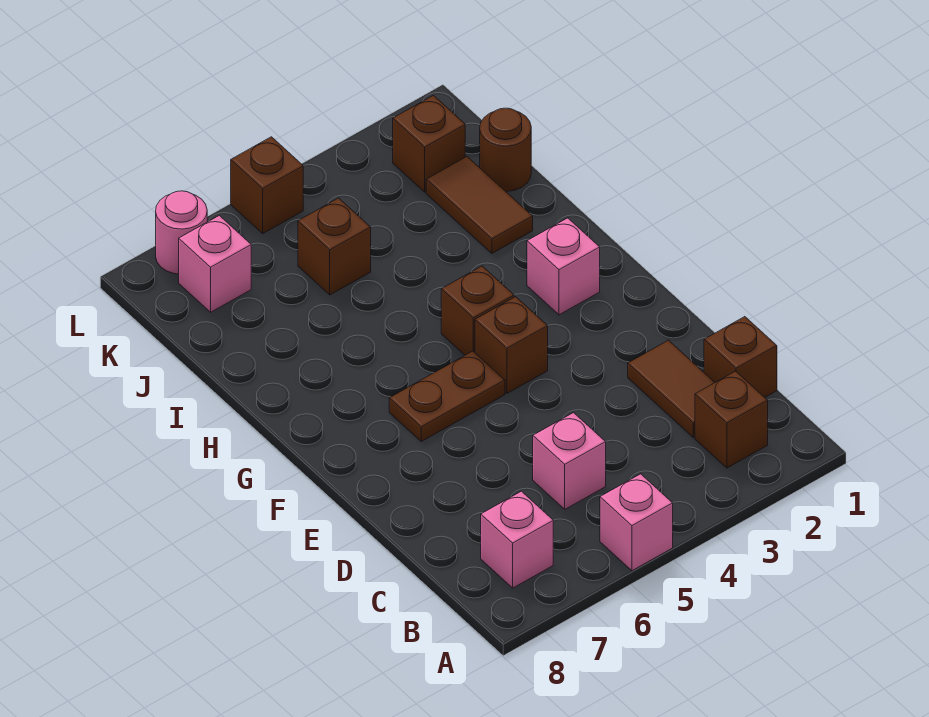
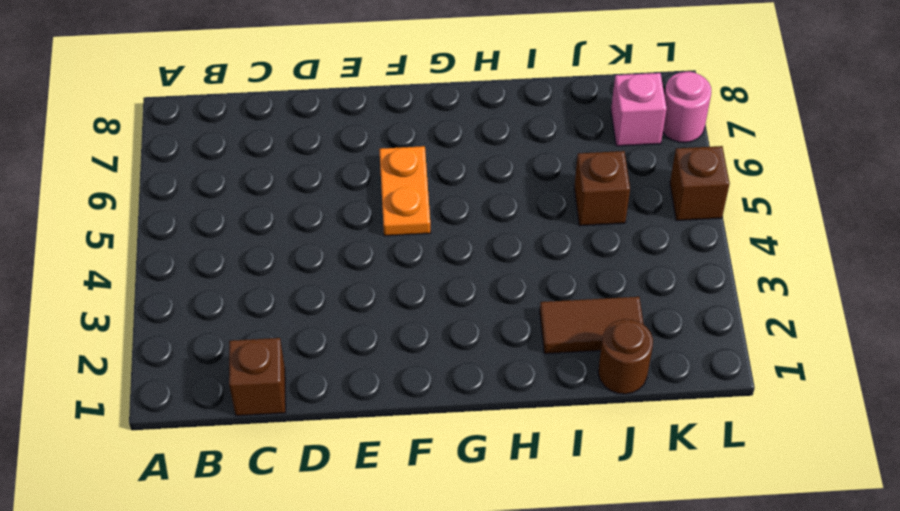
orange plate F5:F6 level 1 -> brown plate F5:F6 level 1
none -> pink brick A5 level 1
none -> brown brick B2 level 1
none -> pink brick B7 level 1

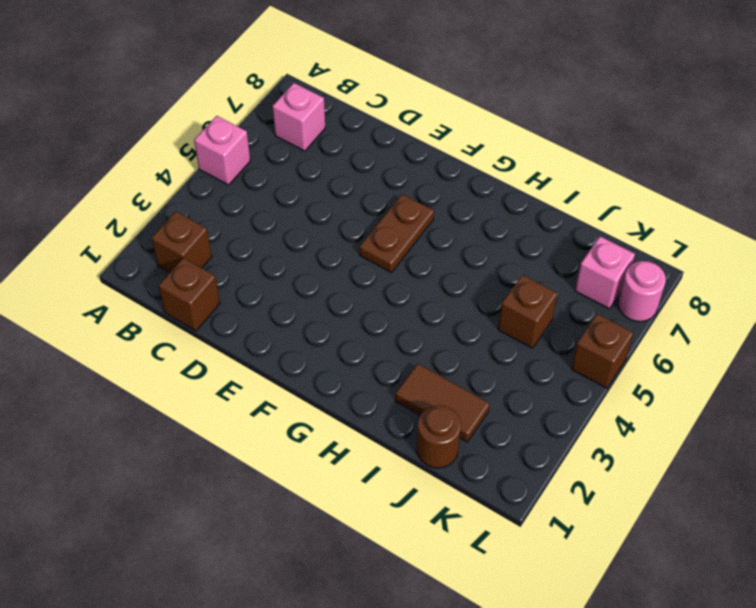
none -> brown tile C2:D2 level 1
none -> pink brick C5 level 1
none -> brown brick F4 level 1

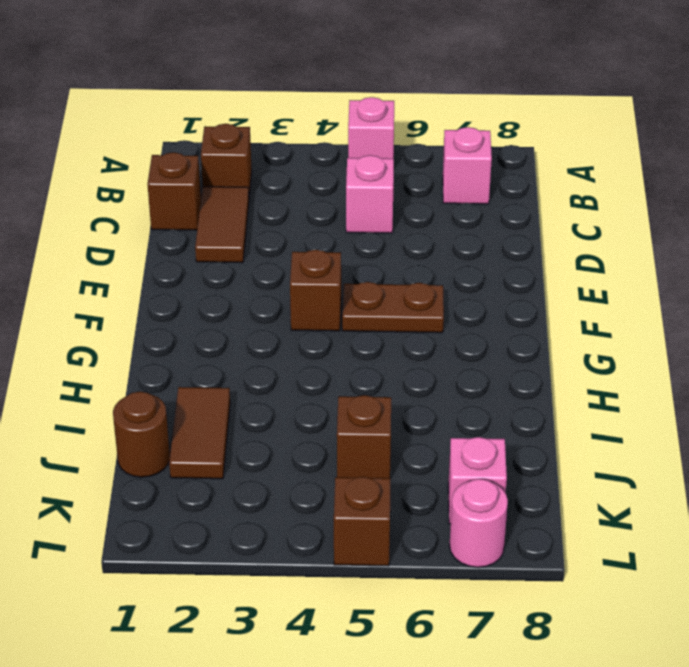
none -> pink brick G2 level 1
none -> brown brick G4 level 1
none -> brown brick K2 level 1

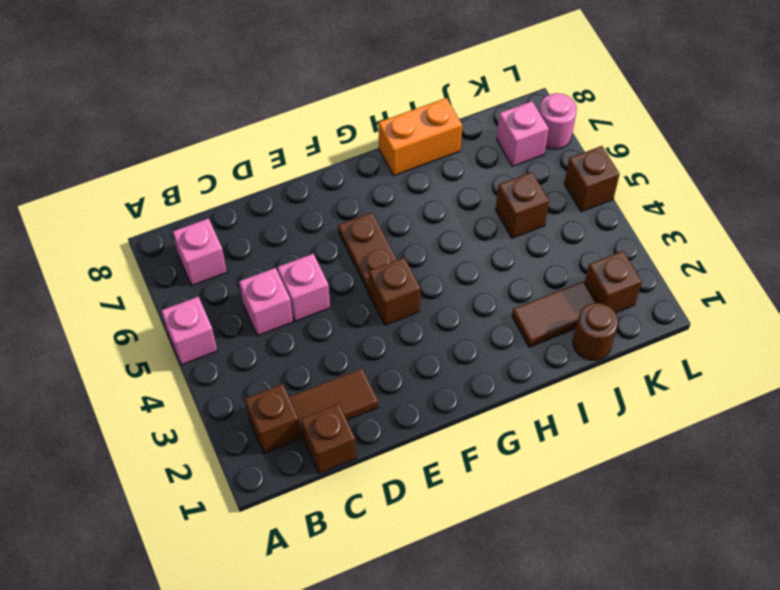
pink brick D5 level 1 -> pink brick G2 level 1
orange brick H8:I8 level 1 -> none
none -> brown brick G4 level 1

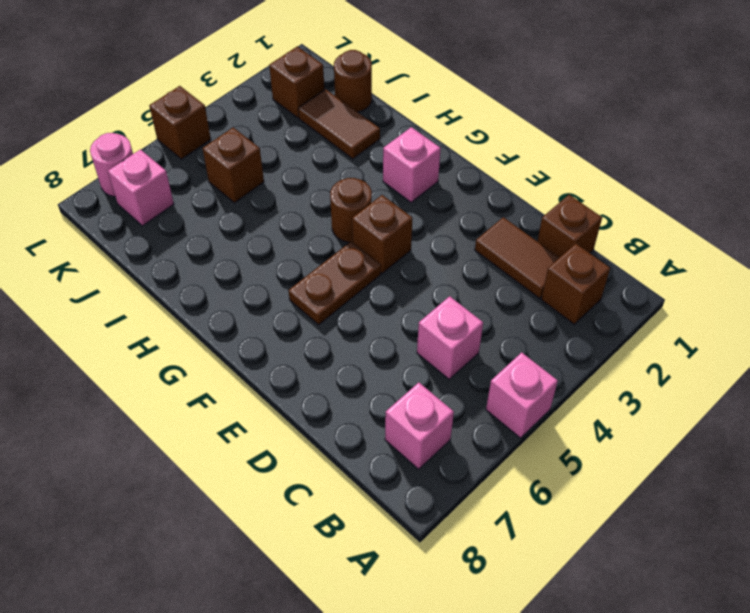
brown round brick G4 level 1 -> brown brick G4 level 1

